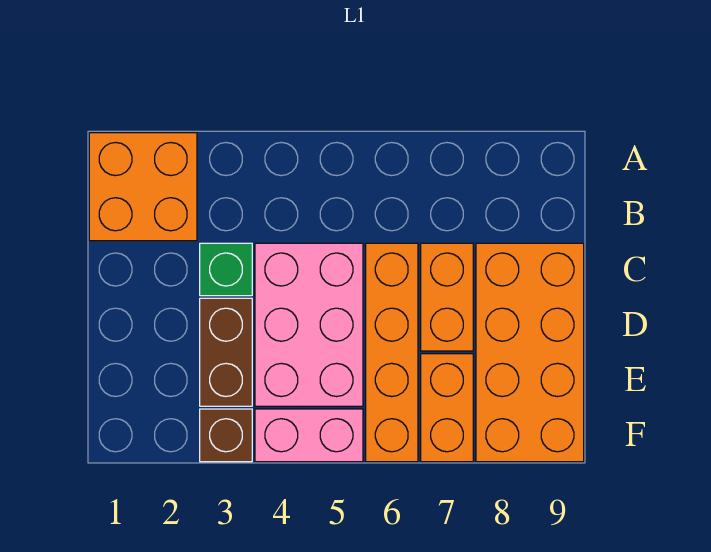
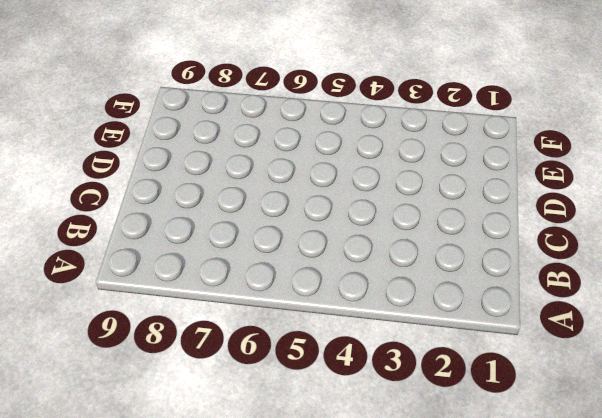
none -> orange brick A1:B2 level 1
none -> green brick C3 level 1

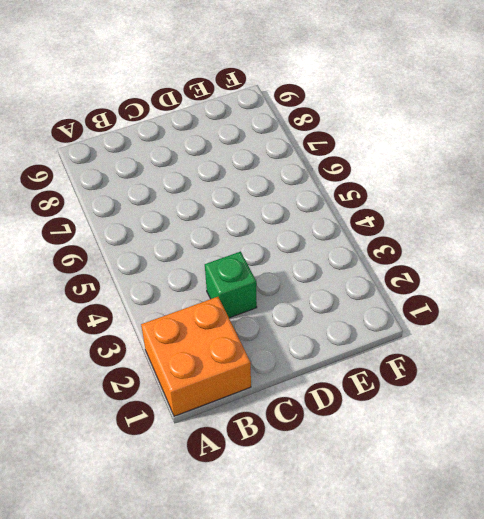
none -> pink brick C4:E5 level 1
none -> orange brick C6:F6 level 1

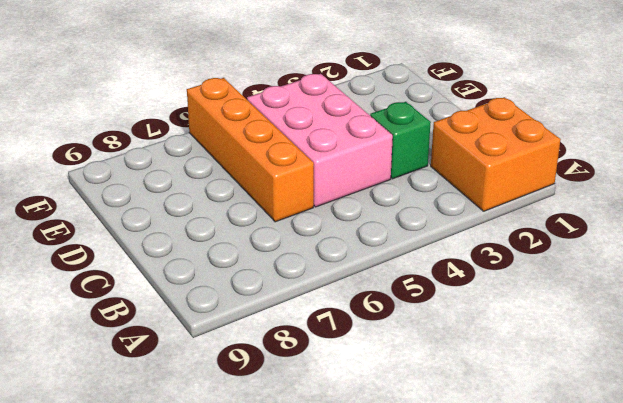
none -> orange brick C7:D7 level 1
none -> orange brick C8:F9 level 1

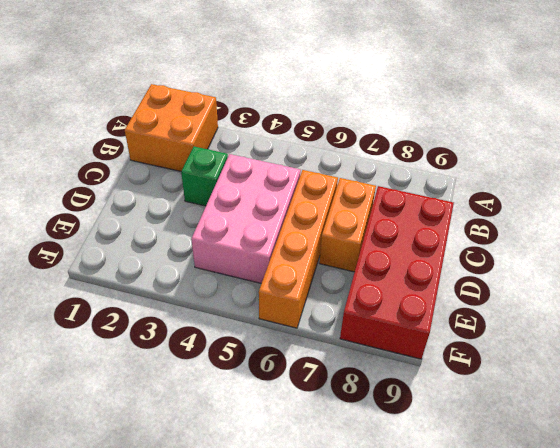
red brick C8:F9 level 1 -> orange brick C8:F9 level 1
none -> brown brick D3:E3 level 1
none -> orange brick E7:F7 level 1

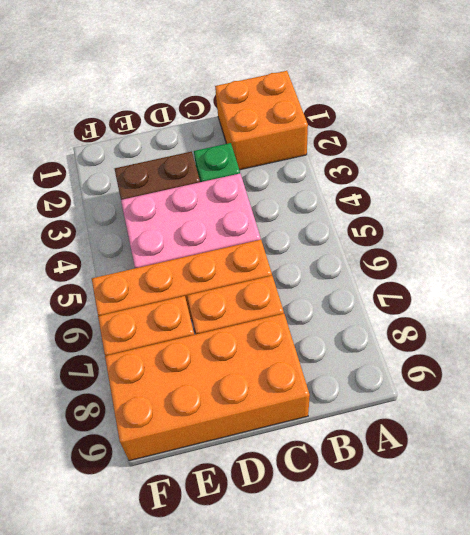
none -> brown brick F3 level 1
none -> pink brick F4:F5 level 1

